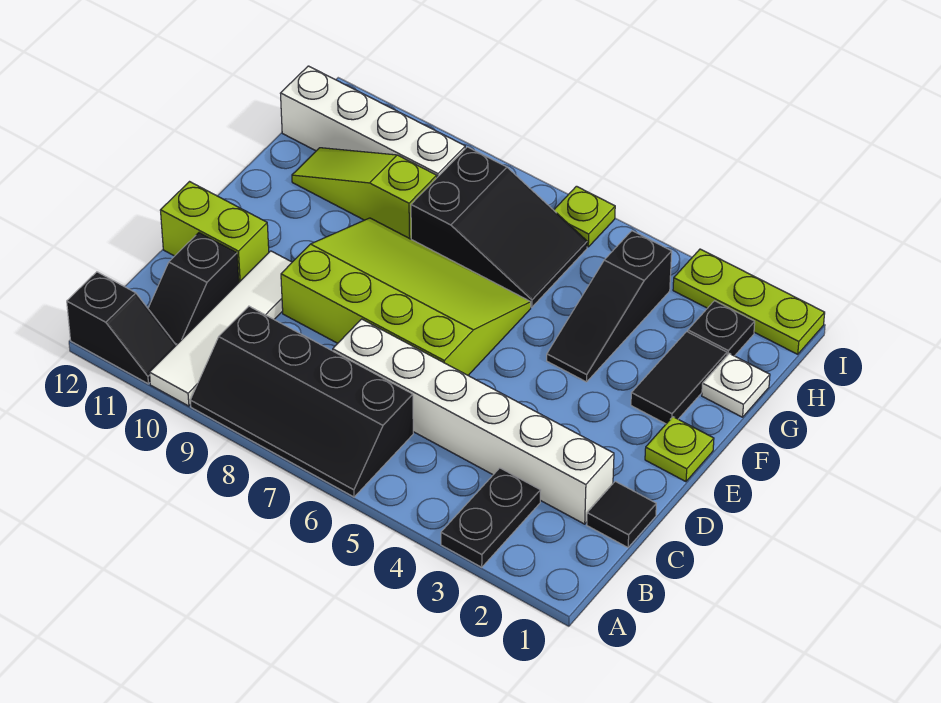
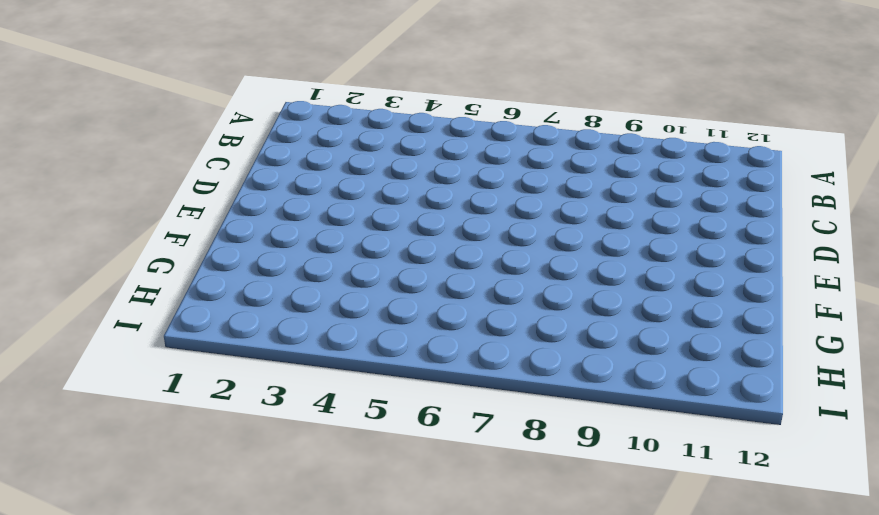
none -> black plate A3:B3 level 1
none -> black slope A6:B9 level 1 top B
none -> white tile A10:D10 level 1

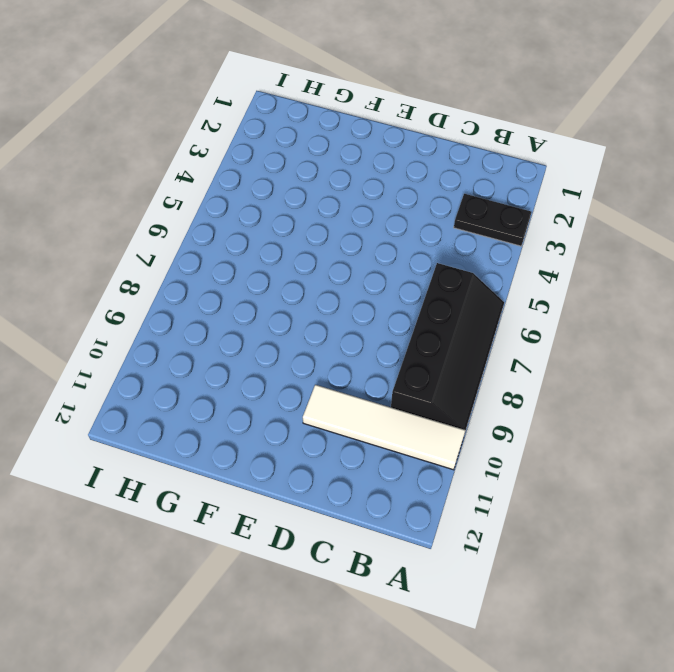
none -> black slope A11:A12 level 1 top 12
none -> black slope B11:C11 level 1 top C
none -> black tile C1 level 1

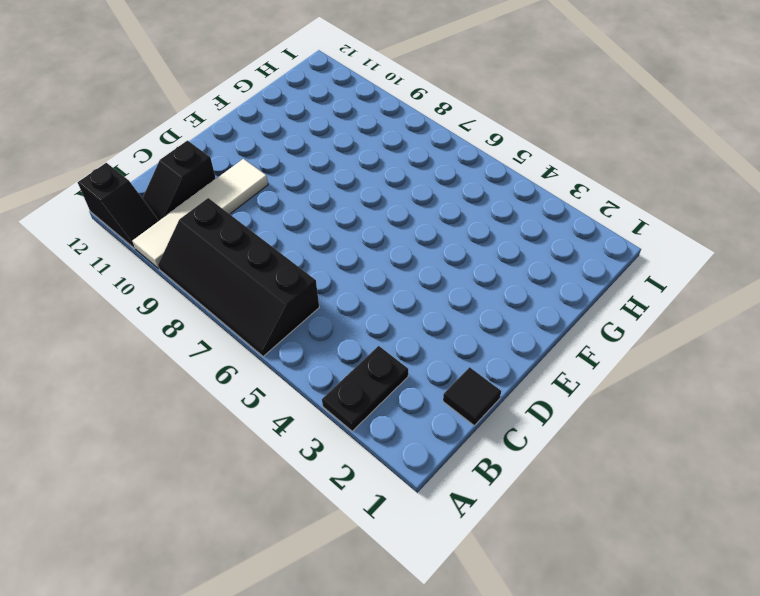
none -> white brick C2:C7 level 1
none -> lime slope D6:F9 level 1 top D
none -> lime brick D11:D12 level 1

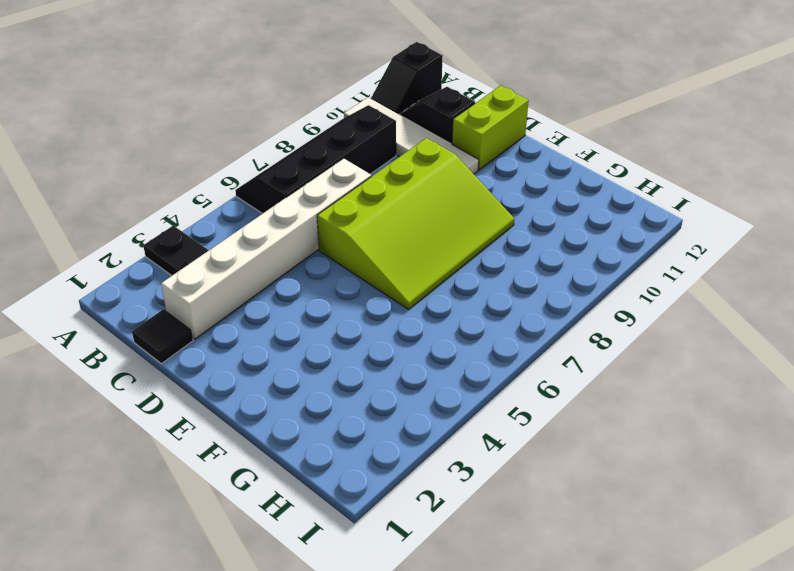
none -> lime plate E1 level 1
none -> black tile F2:G2 level 1
none -> black slope F4:H4 level 1 top H

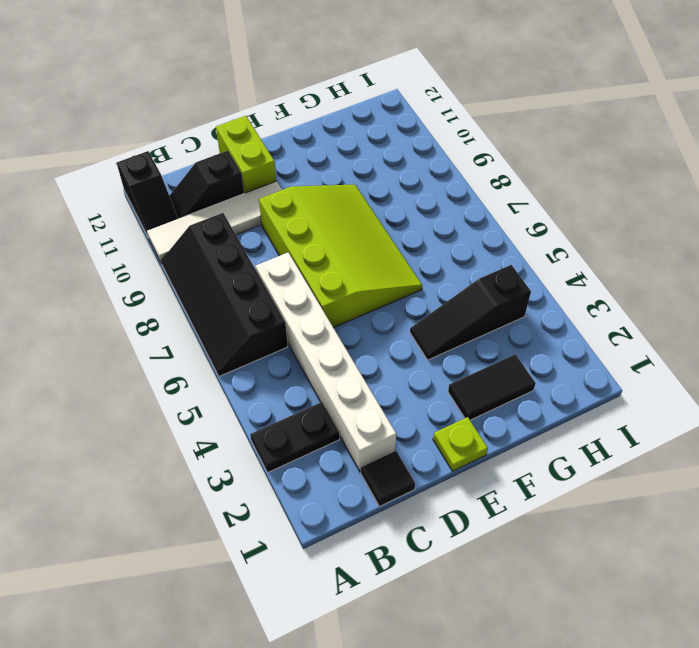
none -> white plate G1 level 1
none -> black slope G6:H8 level 1 top 8
none -> lime slope G9:G11 level 1 top 9

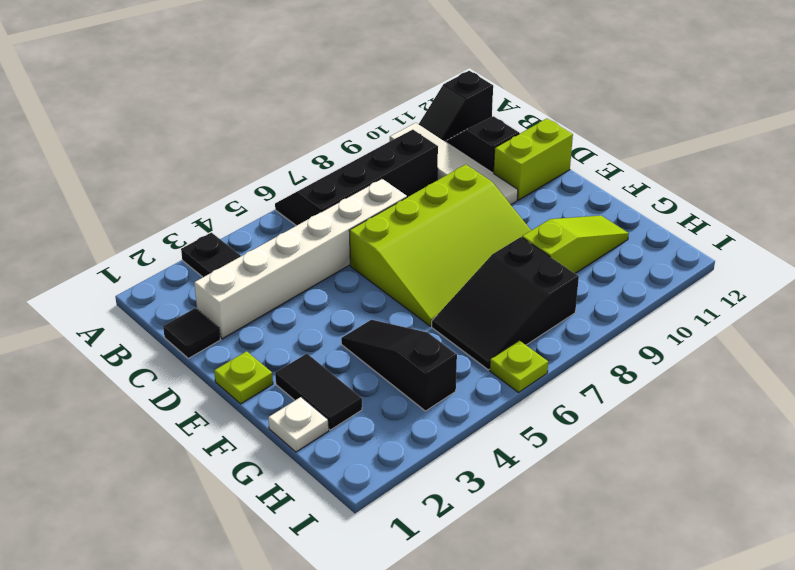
none -> black plate H2 level 1
none -> white brick H9:H12 level 1
none -> lime plate I1:I3 level 1

